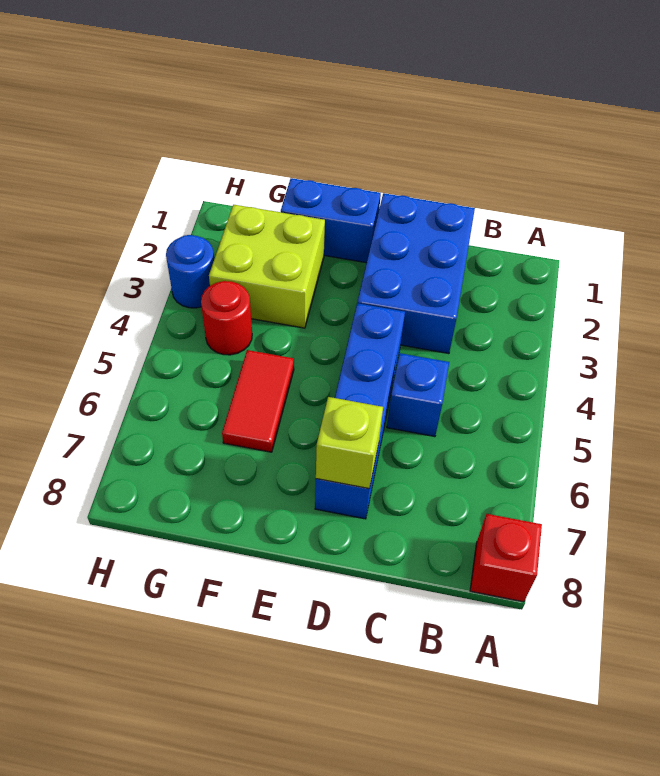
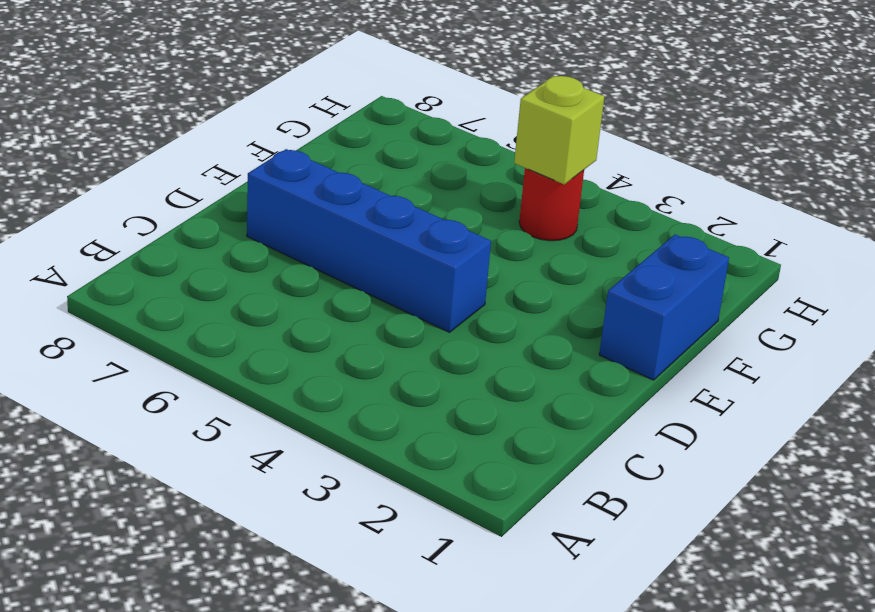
lime brick G4 level 2 -> lime brick D7 level 2
none -> red brick A8 level 1
none -> blue brick C1:D3 level 1

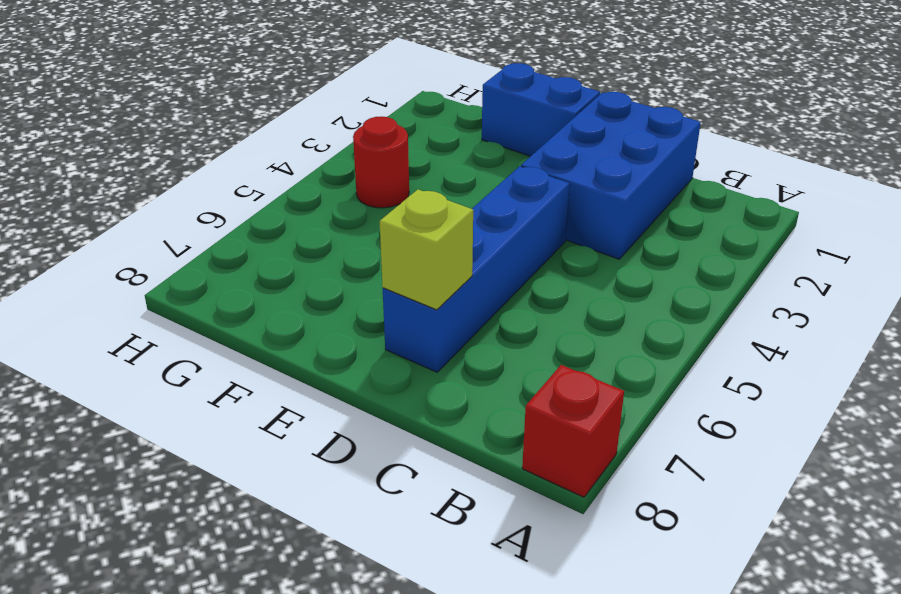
none -> blue brick C5 level 1
none -> lime brick F2:G3 level 1

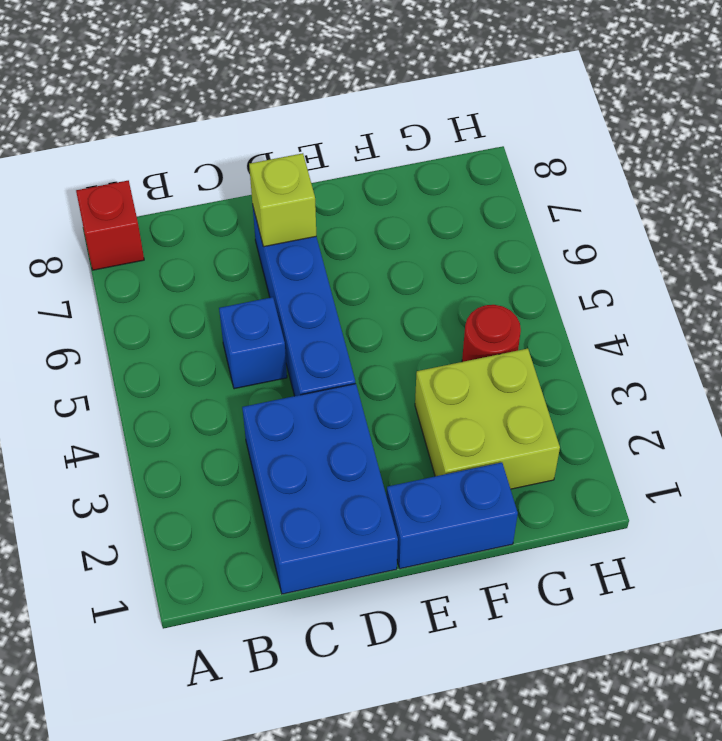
none -> red tile F5:F6 level 1
none -> blue round brick H3 level 1

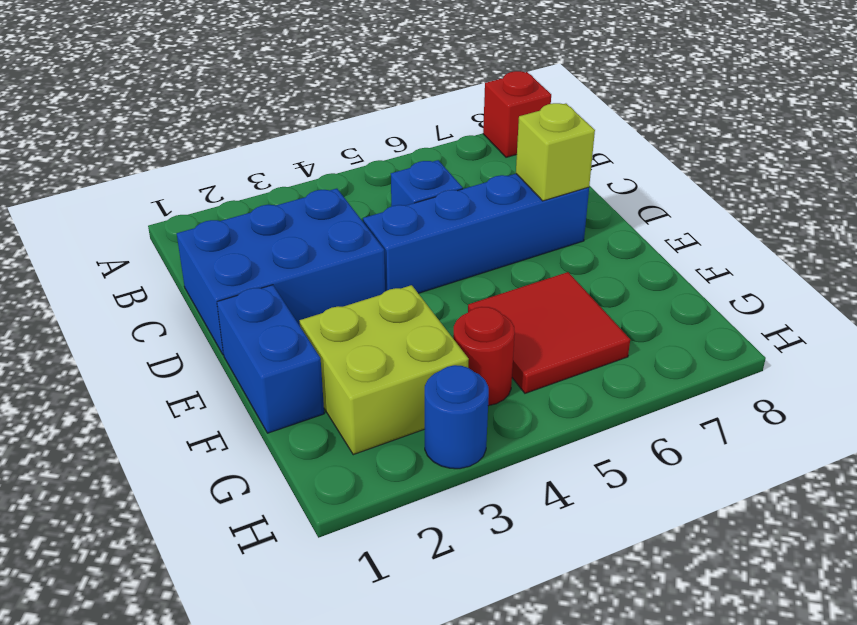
red tile F5:G6 level 1 -> red tile F5:F6 level 1

